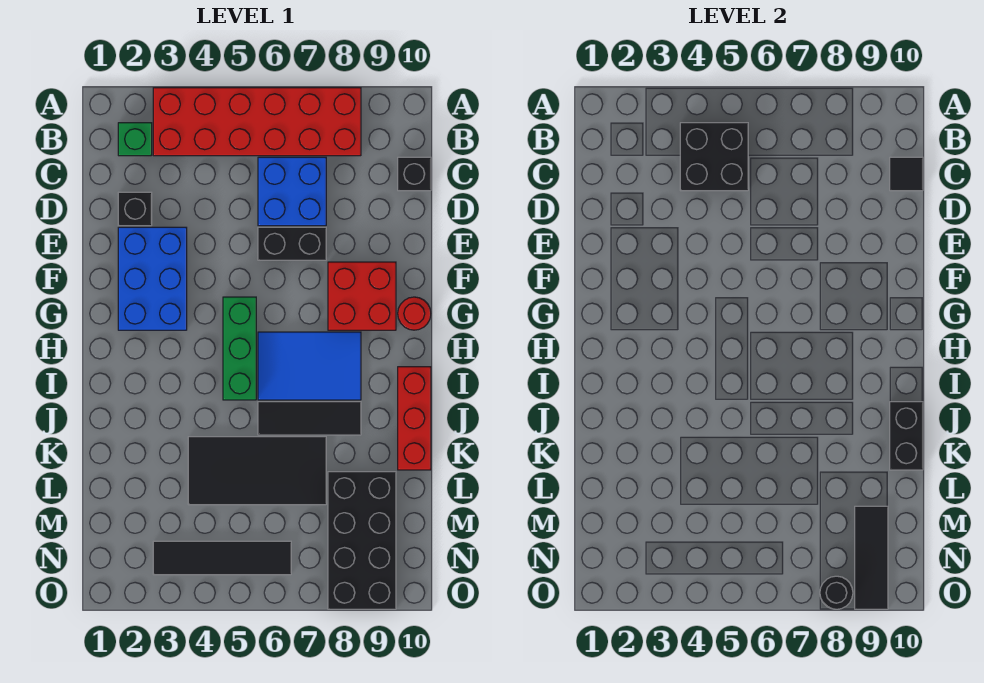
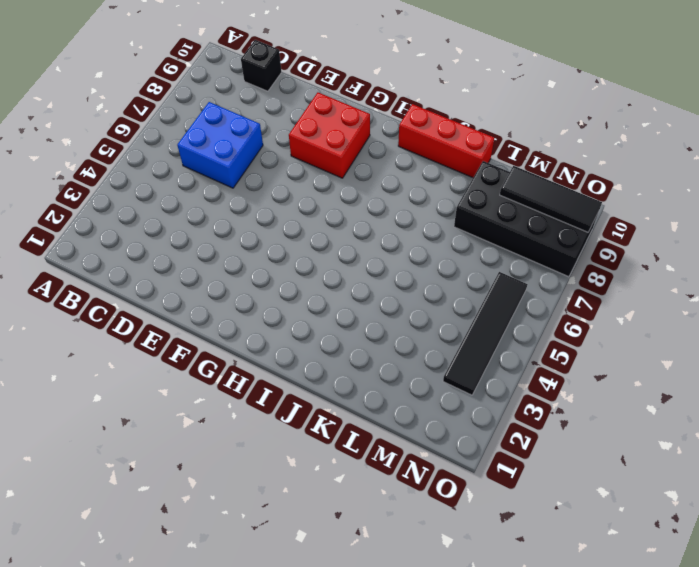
none -> red brick A3:B8 level 1
none -> green brick B2 level 1
none -> black brick D2 level 1

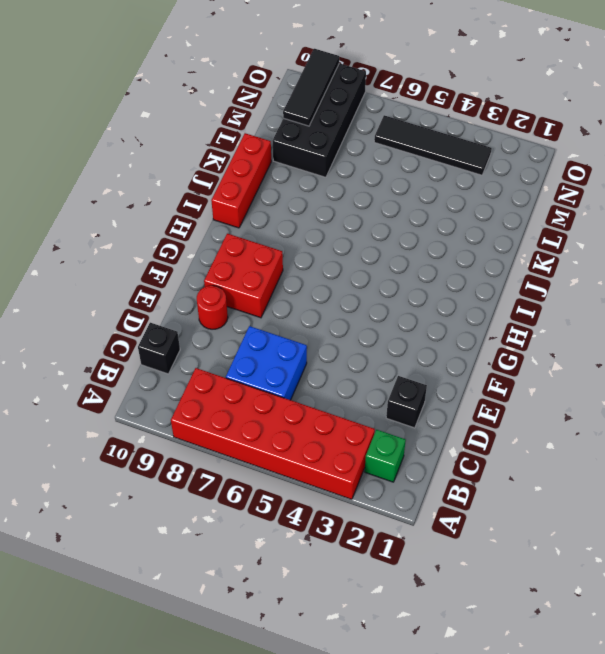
red round brick E9 level 1 -> red round brick G10 level 1
none -> blue brick E2:G3 level 1
none -> black brick E6:E7 level 1
none -> green brick G5:I5 level 1

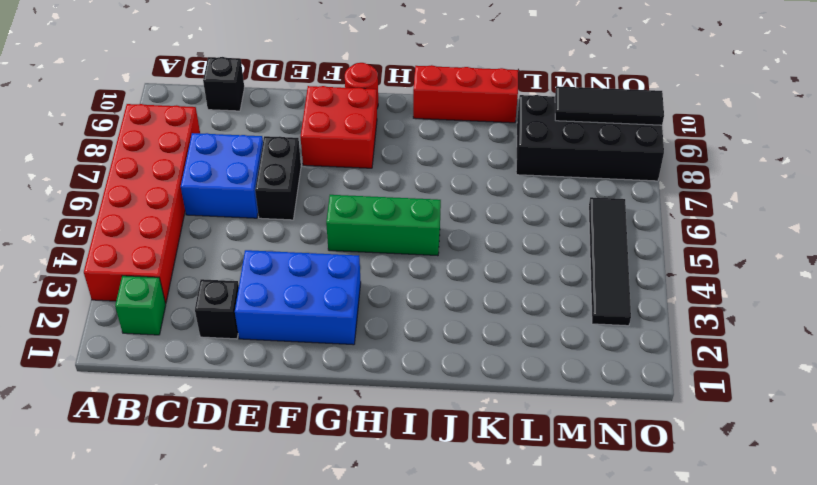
none -> blue tile H6:I8 level 1
none -> black tile J6:J8 level 1
none -> black tile K4:L7 level 1

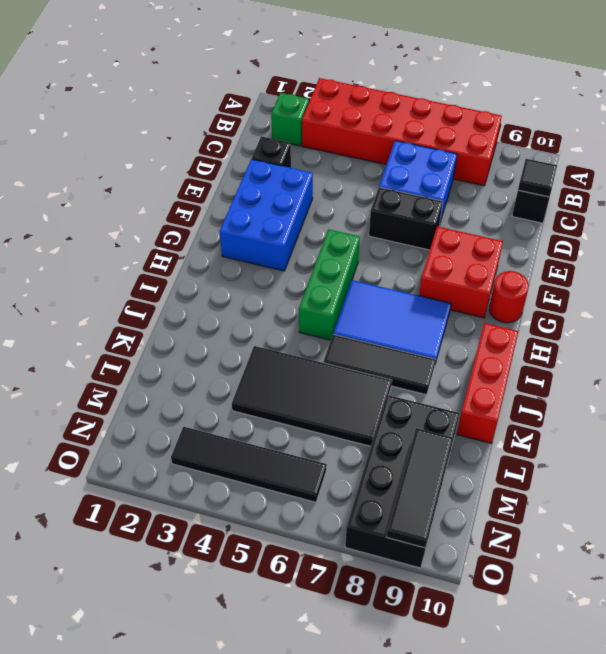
none -> black brick B4:C5 level 2
none -> black brick J10:K10 level 2
none -> black round brick O8 level 2

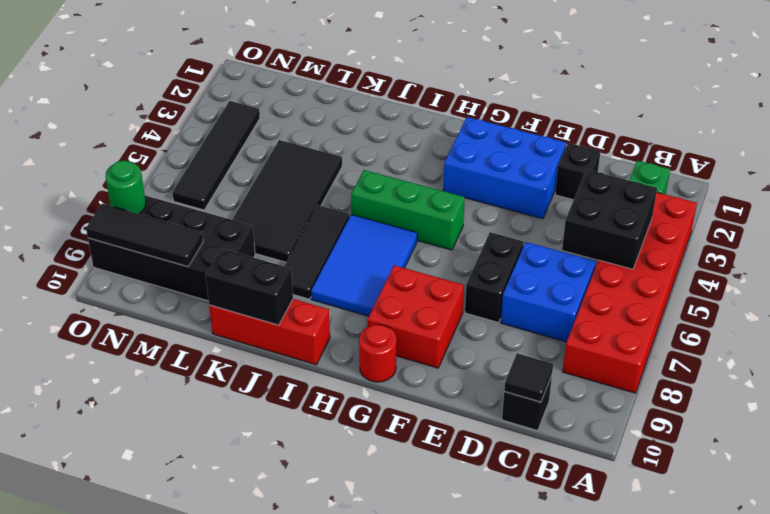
green round brick O8 level 2 -> black round brick O8 level 2

